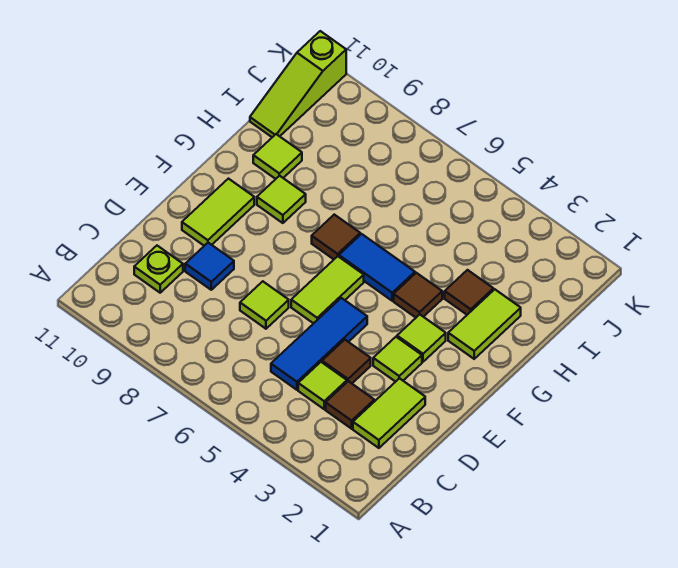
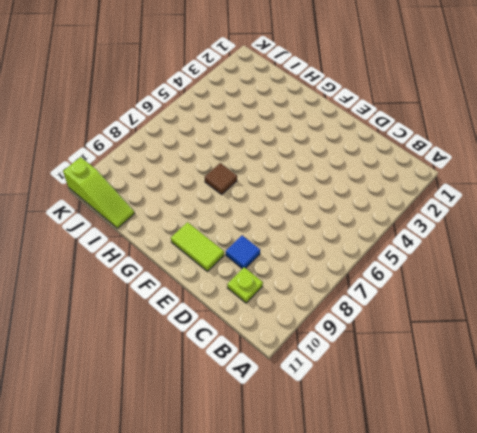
none -> lime tile C2:D2 level 1
none -> brown tile C3 level 1
none -> lime tile C4 level 1

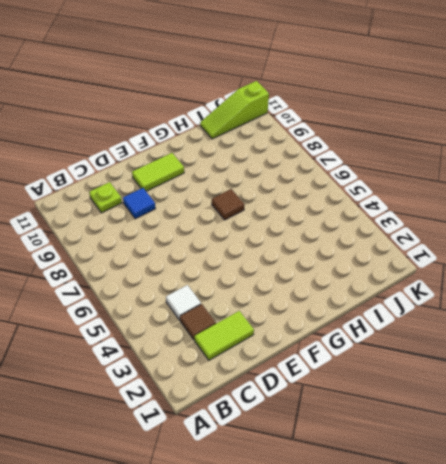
white tile C4 level 1 -> lime tile C4 level 1
none -> blue tile C5:E5 level 1
none -> brown tile D4 level 1
none -> lime tile D7 level 1

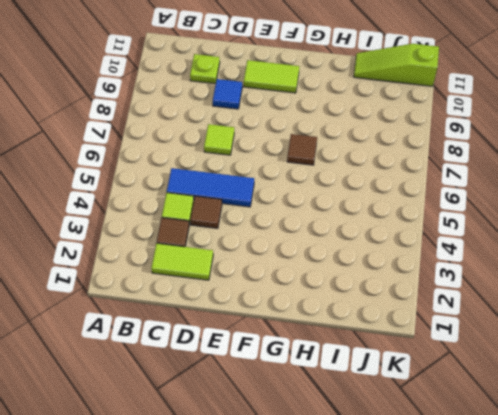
none -> lime tile E3 level 1
none -> lime tile E6:F6 level 1
none -> lime tile F3 level 1

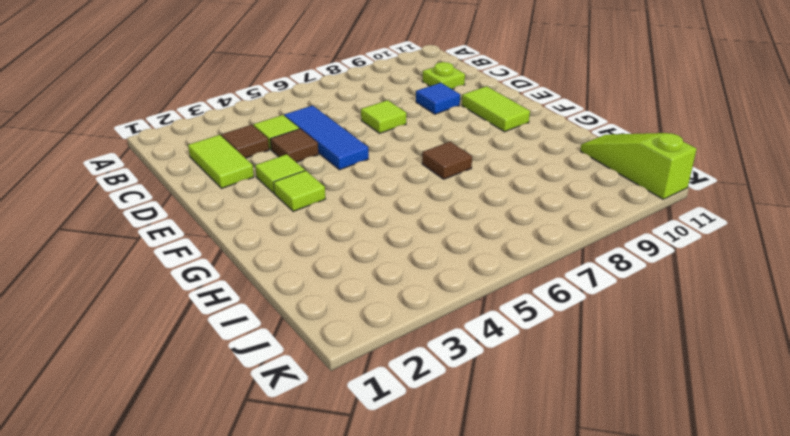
none -> lime tile E6:F6 level 1
none -> lime tile G2:H2 level 1
none -> brown tile G4 level 1

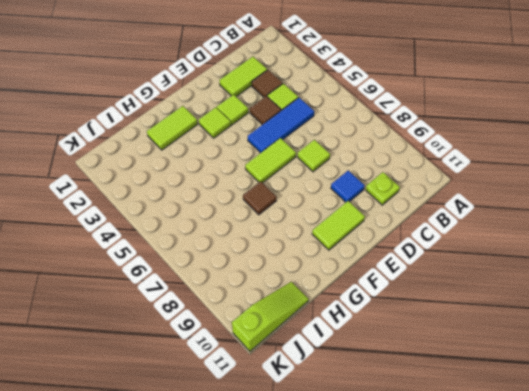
none -> brown tile G4 level 1
none -> blue tile G5:G6 level 1
none -> lime tile G9 level 1

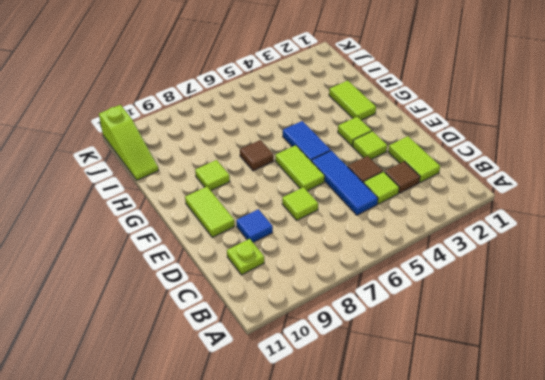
blue tile F5:G5 level 1 -> blue tile G5:G6 level 1
none -> brown tile G4 level 1
none -> brown tile H3 level 1
none -> lime tile H10 level 1

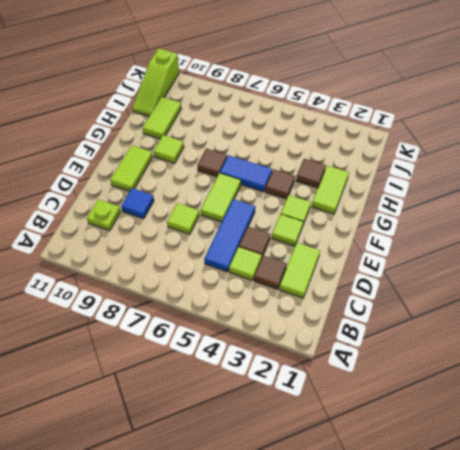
lime tile H10:I10 level 1 -> lime tile H10 level 1

